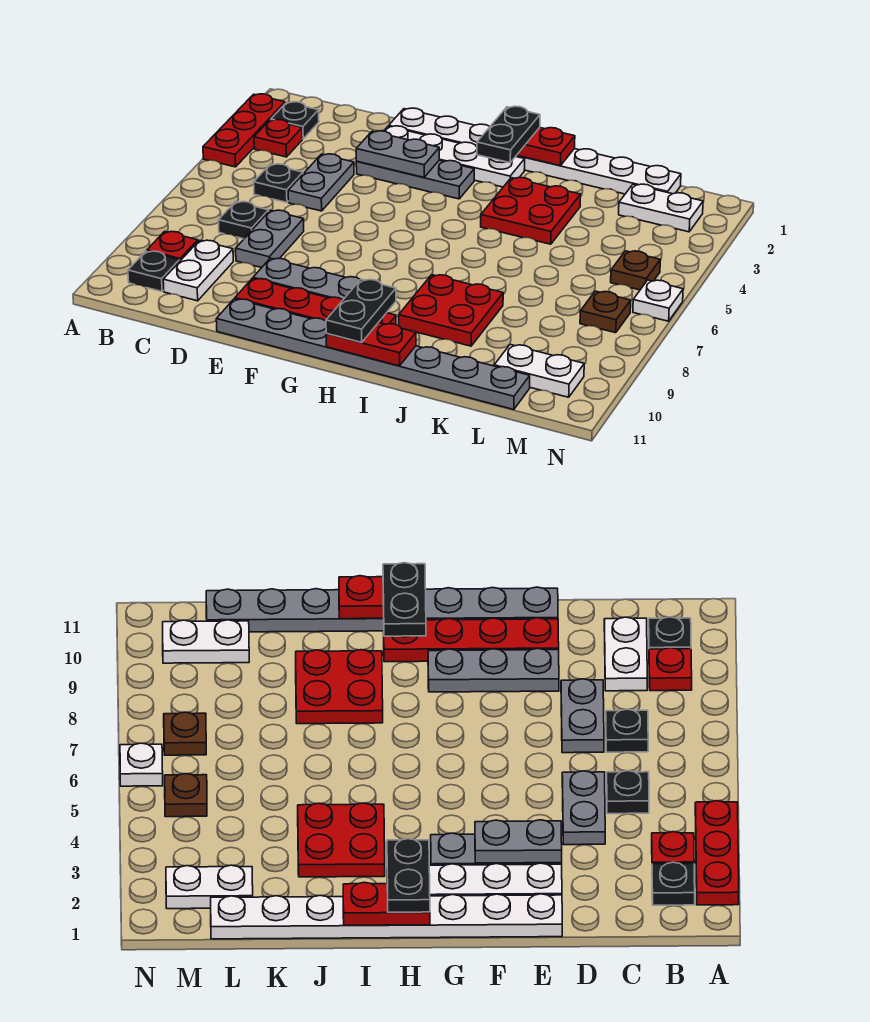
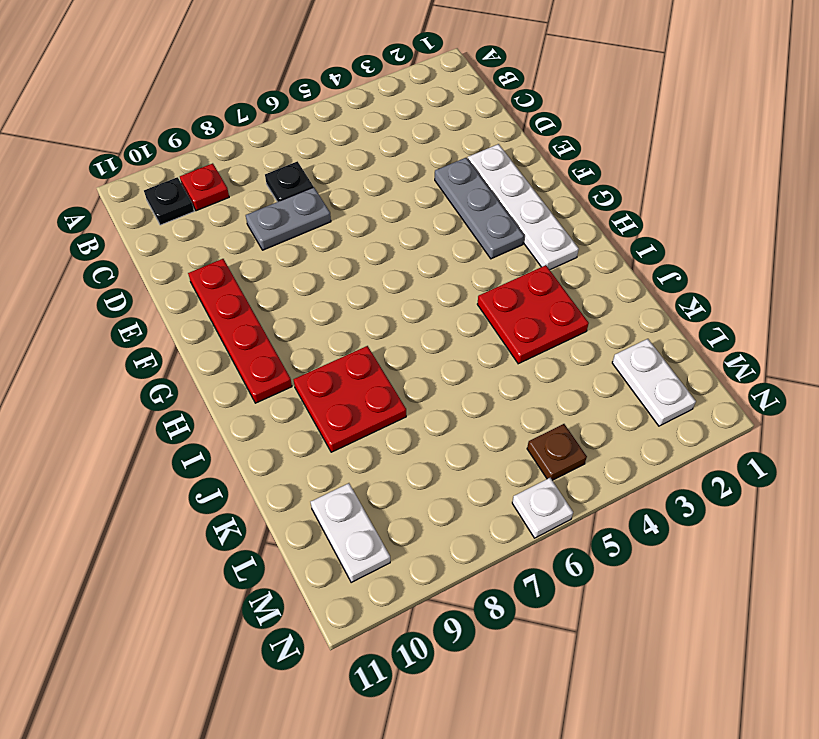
none -> red plate A2:A4 level 1
none -> black plate B2 level 1
none -> red plate B3 level 1

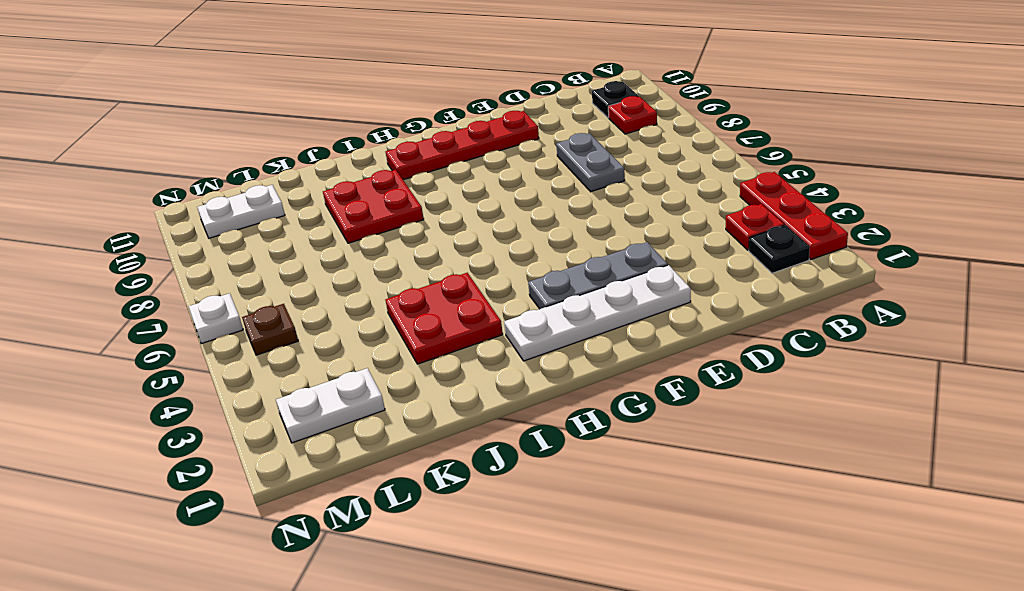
none -> black plate C5 level 1
none -> black plate C7 level 1
none -> white plate C9:C10 level 1

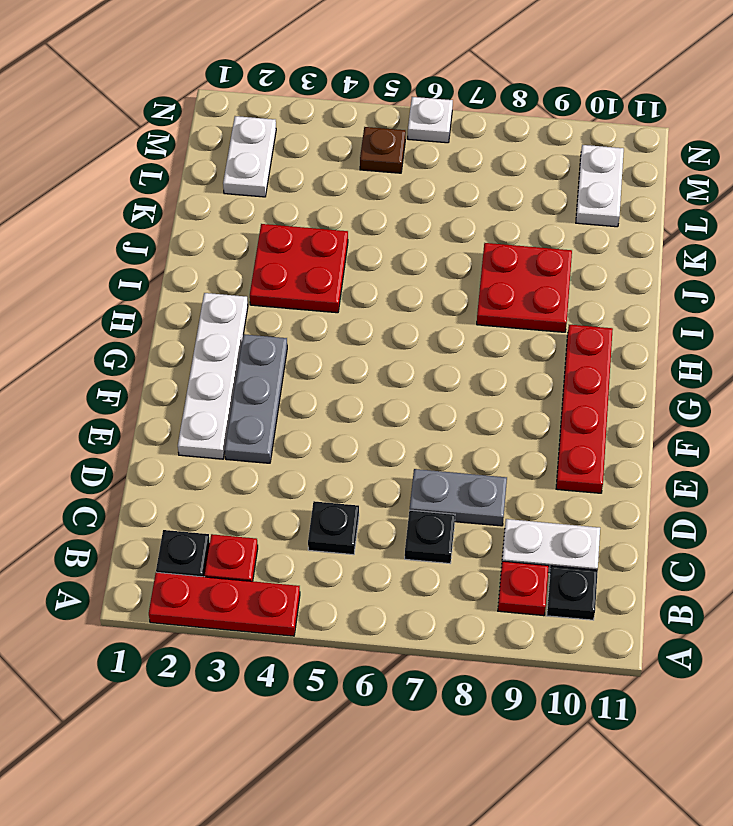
none -> grey plate D4:D5 level 1
none -> white plate E1:L1 level 1
none -> grey plate E9:G9 level 1

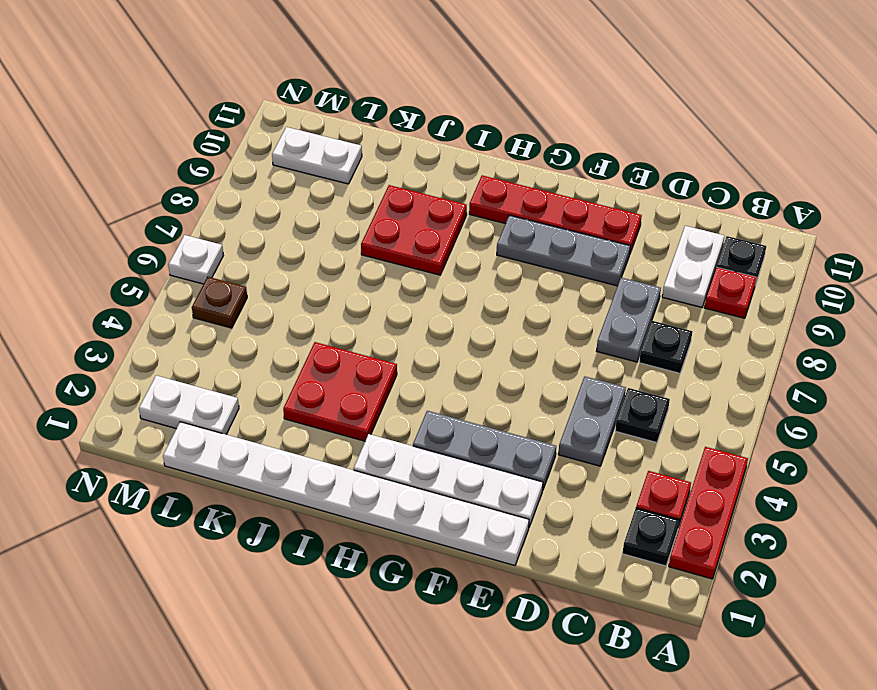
none -> grey plate E11:L11 level 1
none -> brown plate M7 level 1
none -> grey plate E3:F3 level 2

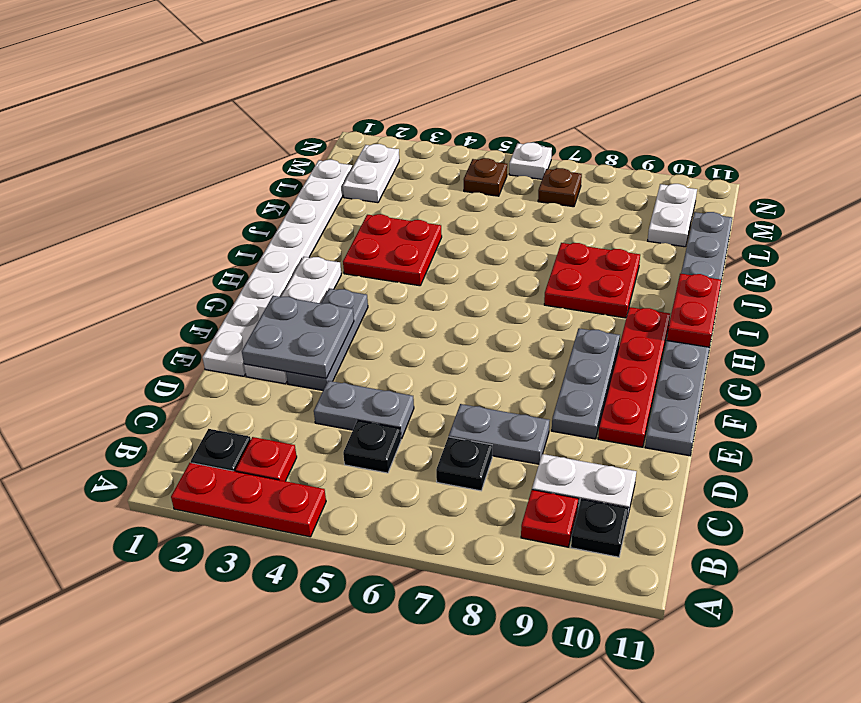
grey plate E2:F3 level 2 -> grey plate E3:F3 level 2
none -> red plate H1:I1 level 2
none -> black plate H1:H2 level 3
none -> black plate H10:H11 level 3

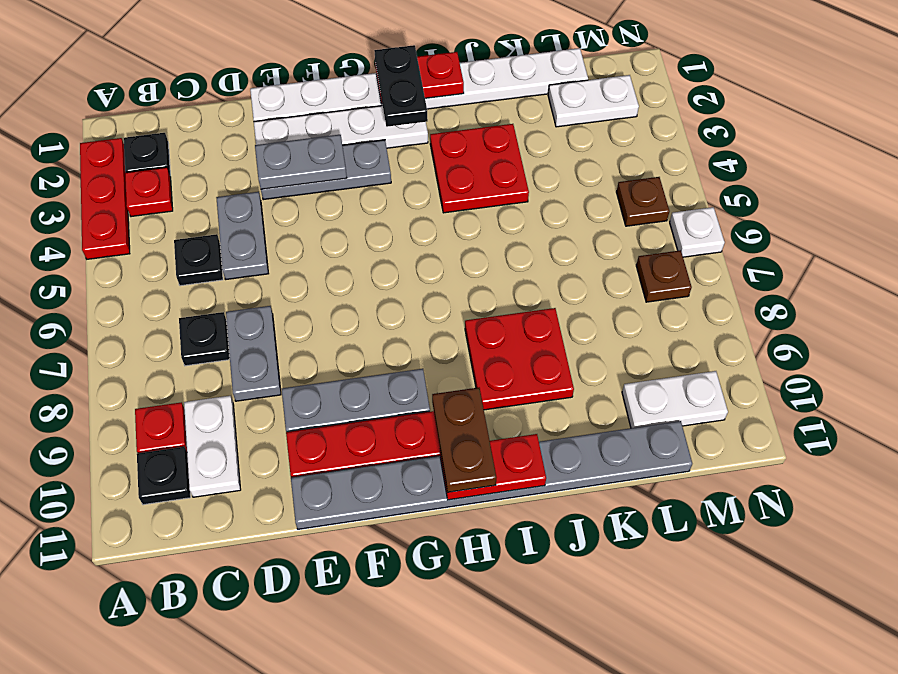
brown plate H10:H11 level 3 -> black plate H10:H11 level 3

